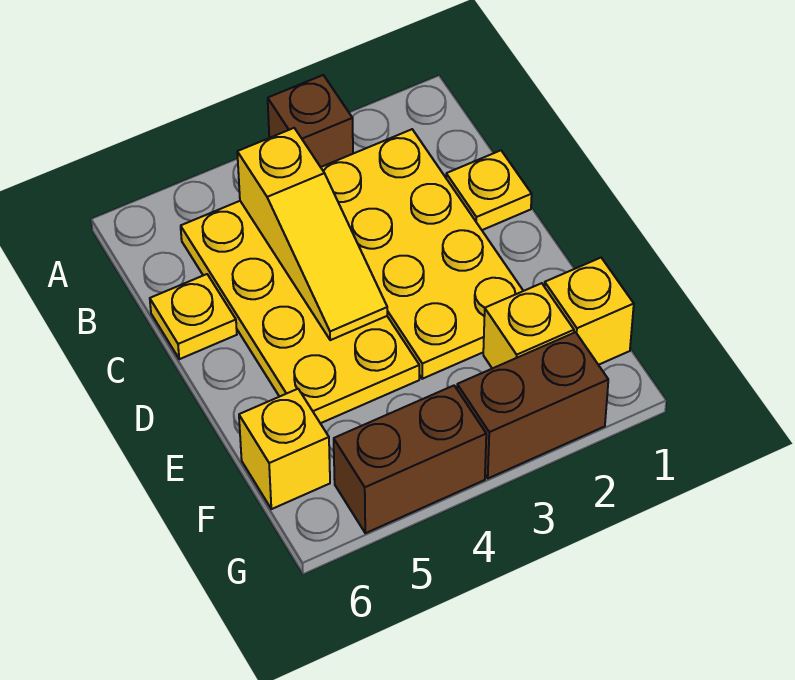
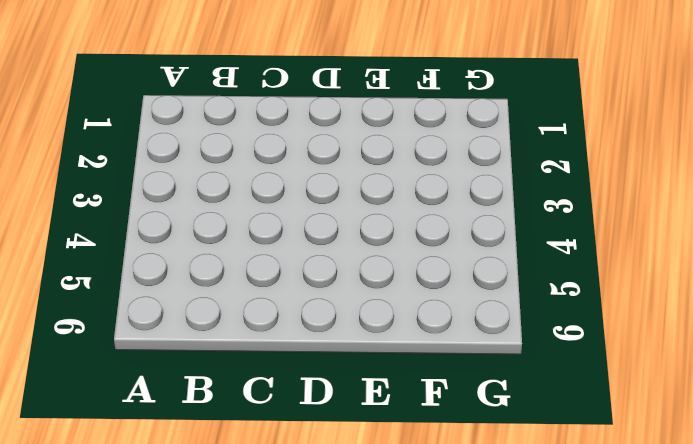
none -> brown brick A3 level 1
none -> yellow plate B2:E3 level 1

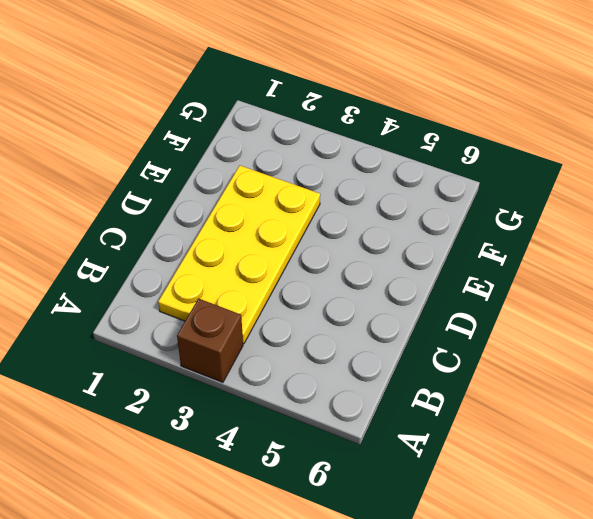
none -> yellow plate B4:E5 level 1
none -> yellow plate C1 level 1

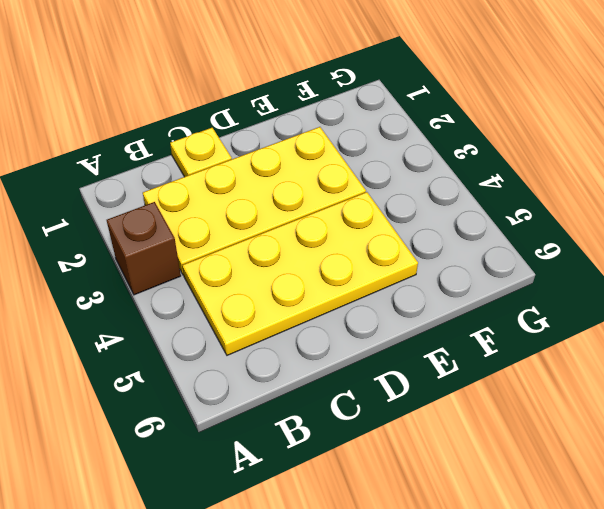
none -> yellow plate C6 level 1
none -> yellow brick F1 level 1

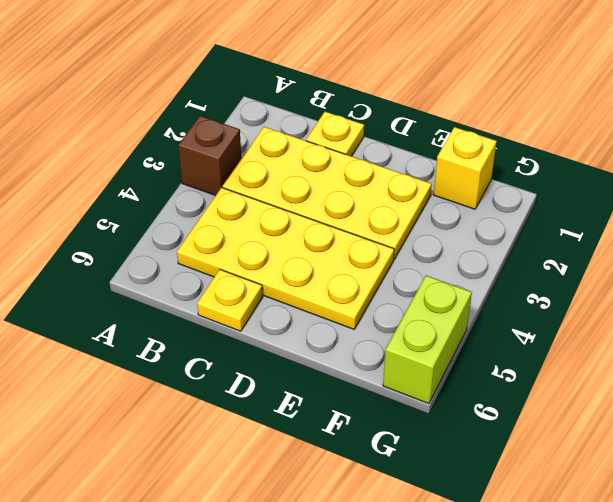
lime brick G5:G6 level 1 -> brown brick G4:G5 level 1
none -> yellow brick F2 level 1
none -> yellow brick F6 level 1

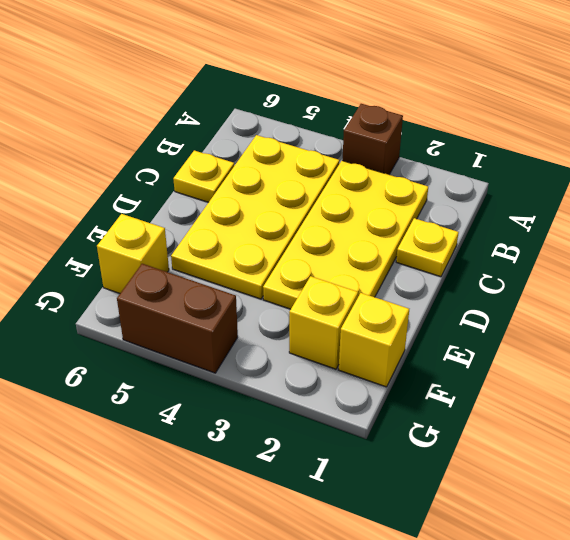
none -> brown brick G2:G3 level 1
none -> yellow slope B4:D4 level 2 top B

